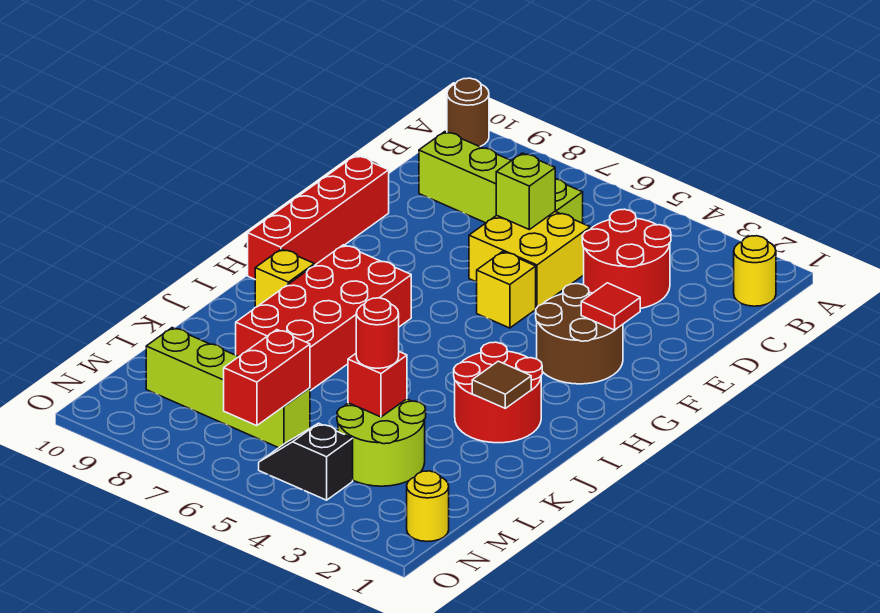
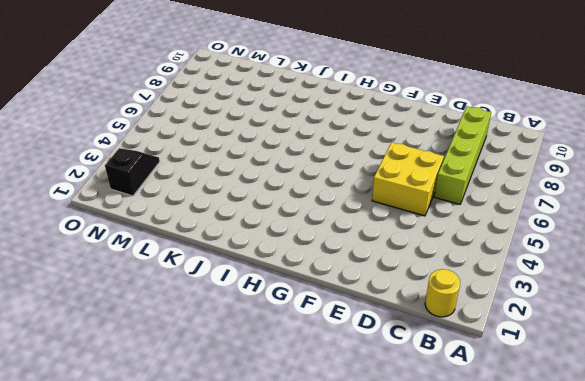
black slope N2:N3 level 1 top 2 -> black slope N4:N5 level 1 top 4
none -> brown round brick A10 level 1
none -> red round brick C3:D4 level 1
none -> red brick E10:H10 level 1

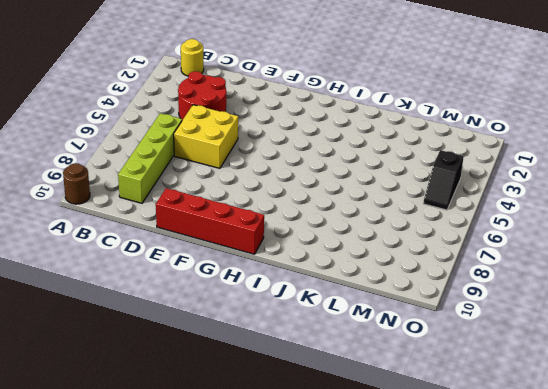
none -> brown round brick F2:G3 level 1
none -> yellow brick F5 level 1
none -> red brick H7:K8 level 1

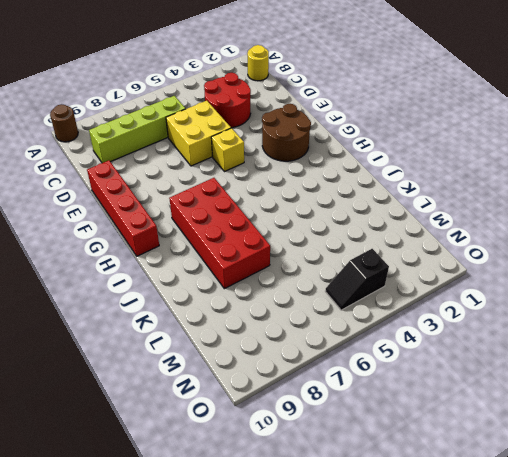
none -> red round brick I2:J3 level 1
none -> yellow brick I9 level 1
none -> lime round brick L3:M4 level 1

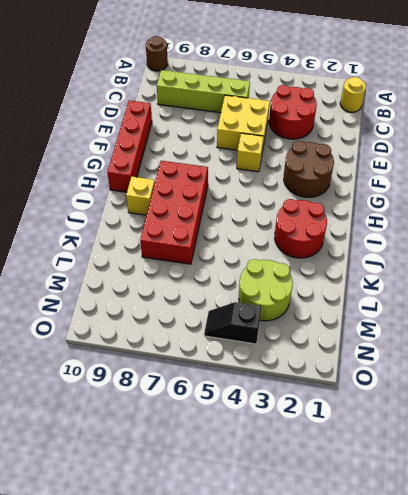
none -> lime brick M6:M9 level 1
none -> yellow round brick N1 level 1
none -> lime brick D6 level 2

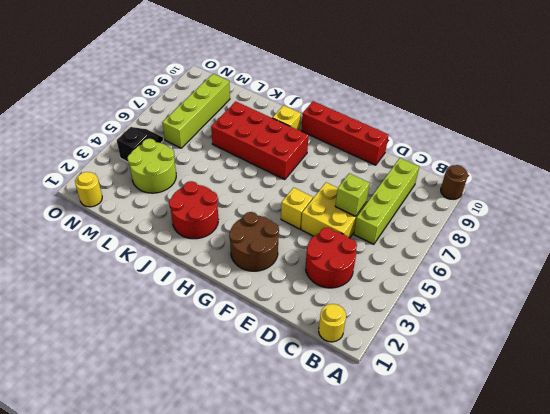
none -> red tile F2 level 2
none -> brown tile J2 level 2
none -> red brick L4 level 2

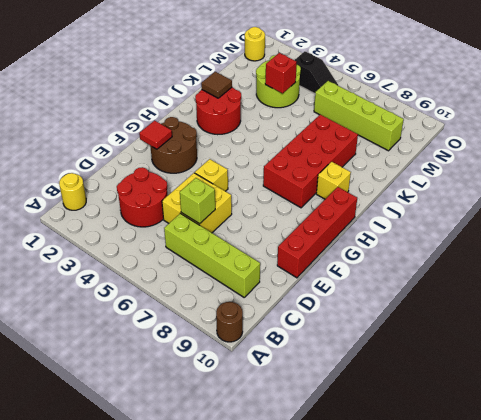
none -> red brick M6:N6 level 2
none -> red round brick L4 level 3

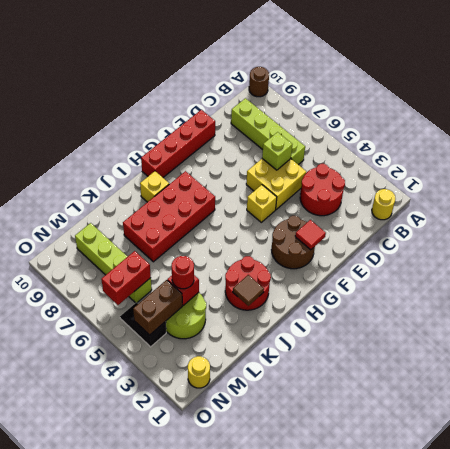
brown brick M4:N4 level 2 -> none

